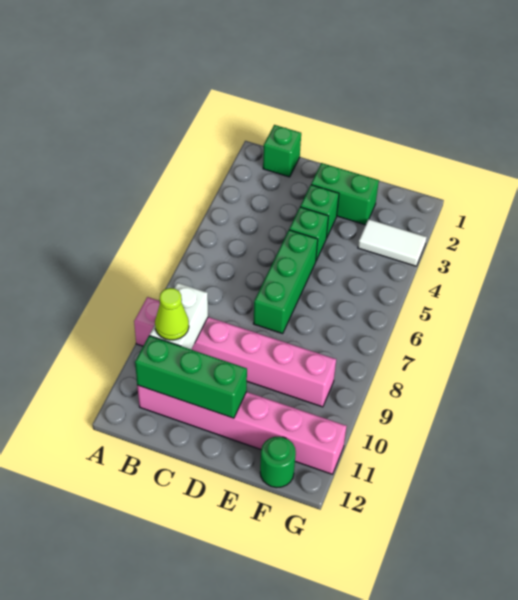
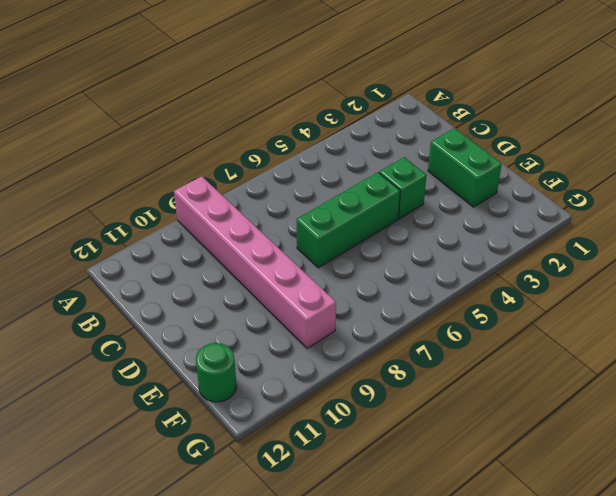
none -> green brick B1 level 1
none -> pink brick B11:G11 level 1
none -> green brick D3 level 1

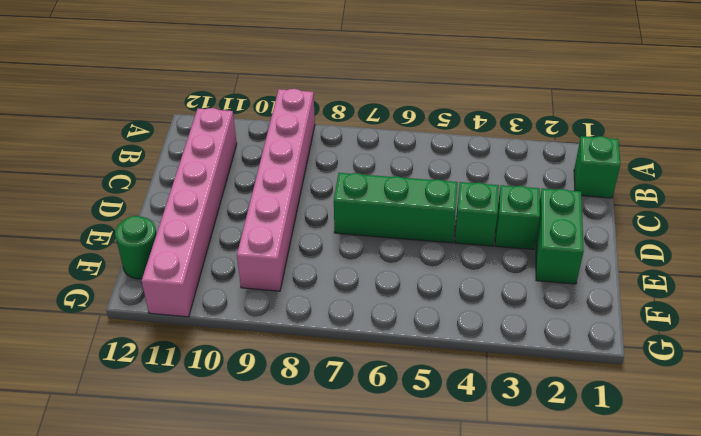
none -> white tile F3:G3 level 1
none -> white brick B9:B10 level 2
none -> green brick B11:D11 level 2

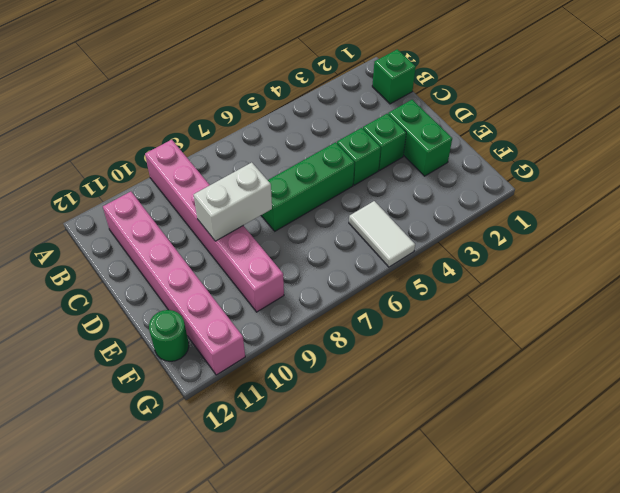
white brick D8:D9 level 2 -> white brick B9:B10 level 2
white tile F5:G5 level 1 -> white tile F3:G3 level 1
none -> green brick B11:D11 level 2
none -> lime cone B10 level 3

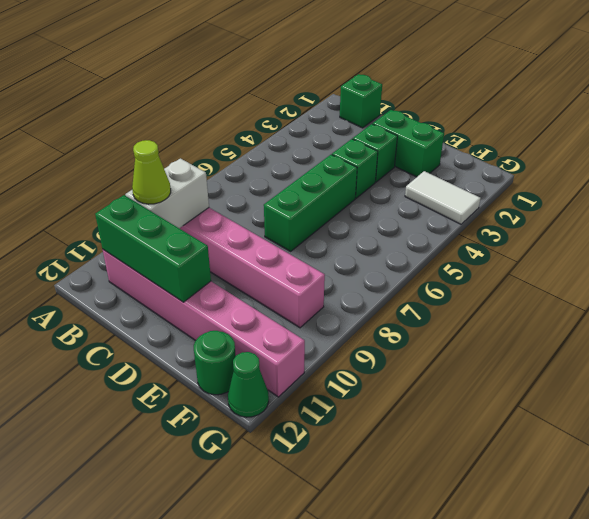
green cone G12 level 1 -> none

